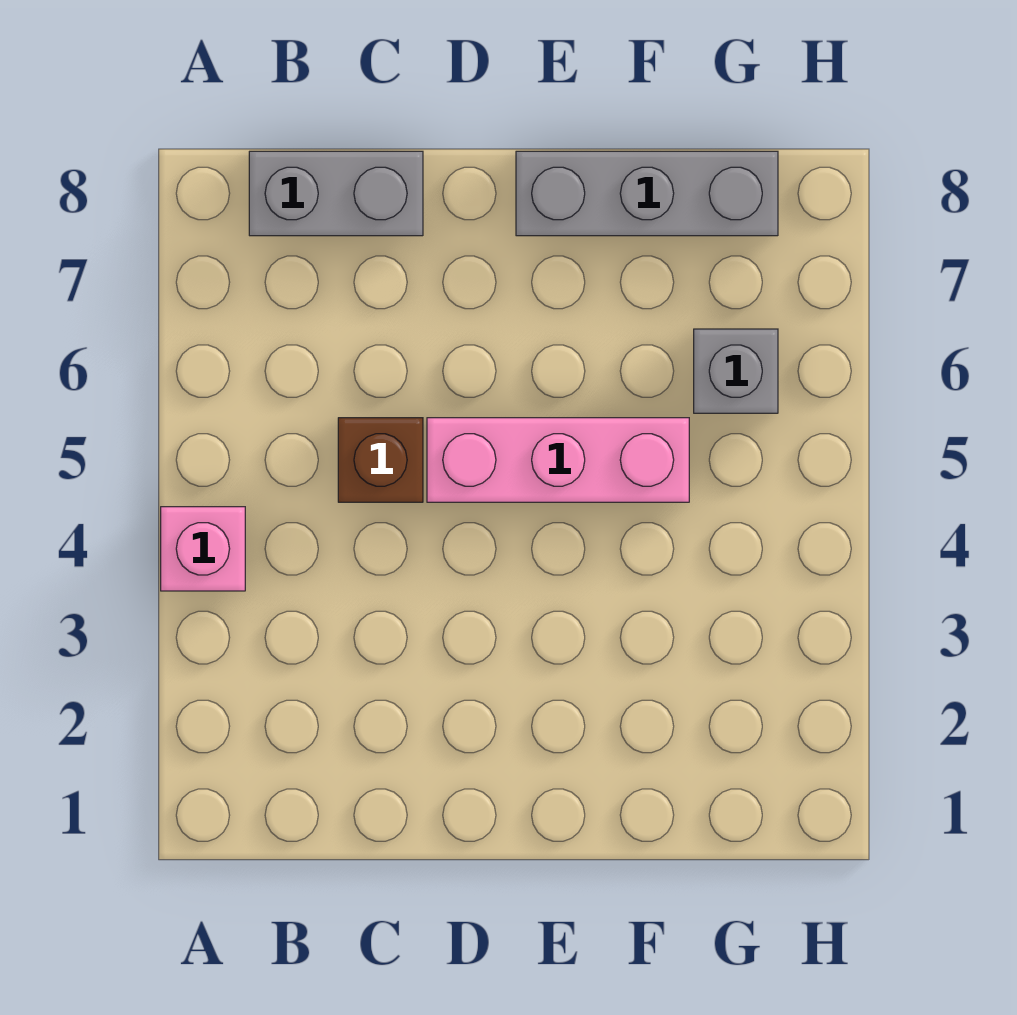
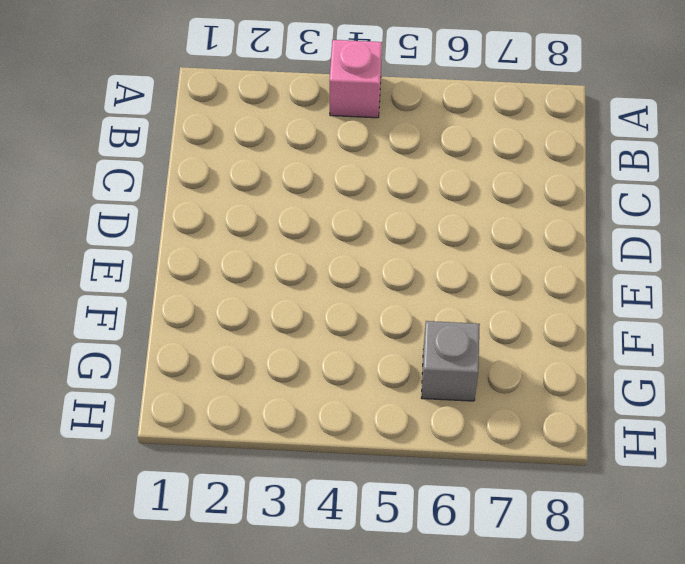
none -> grey brick B8:C8 level 1
none -> brown brick C5 level 1

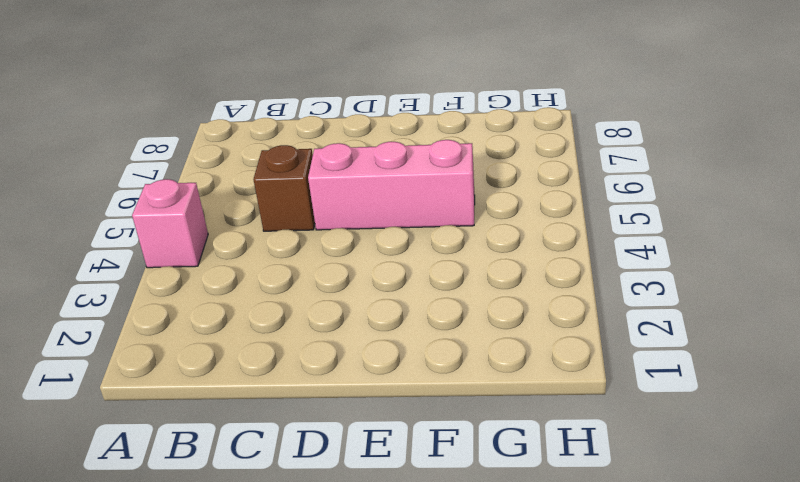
none -> grey brick B8:C8 level 1
none -> grey brick E8:G8 level 1

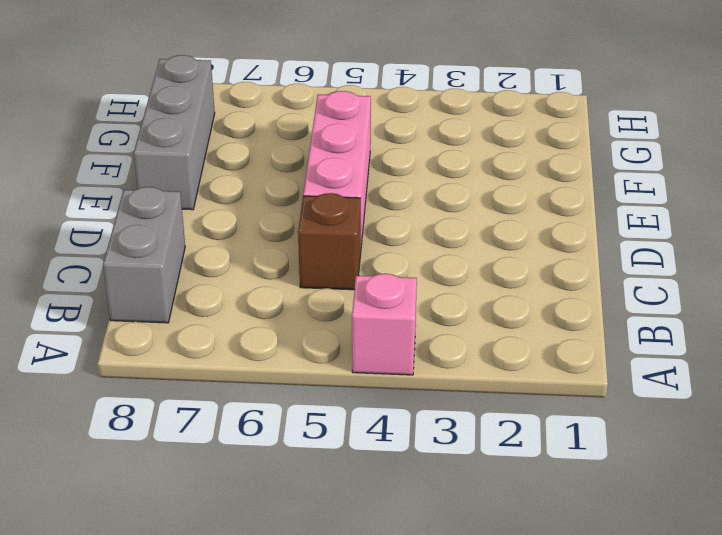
none -> grey brick G6 level 1

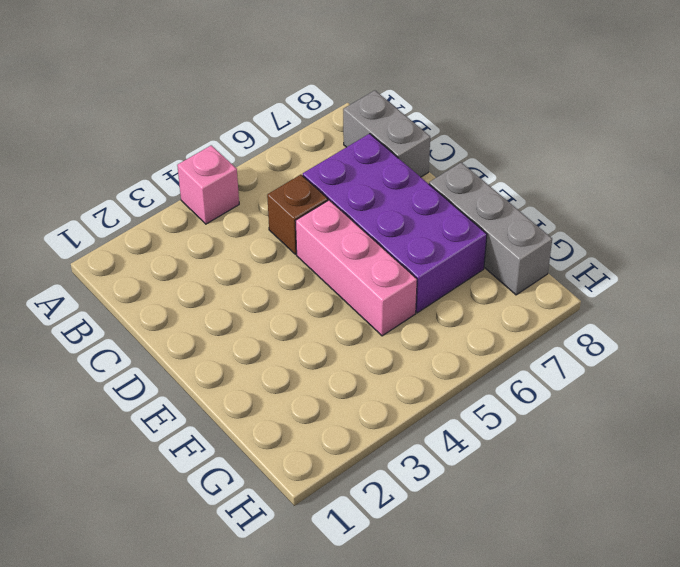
purple brick C6:F7 level 1 -> none
none -> grey brick G6 level 1

